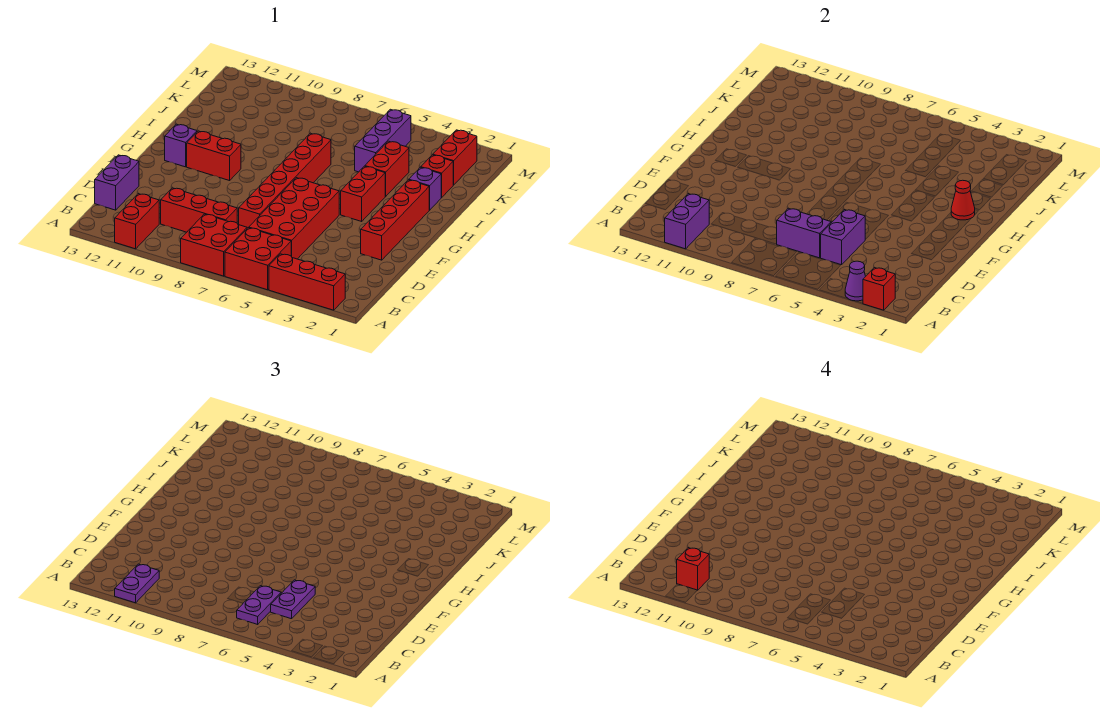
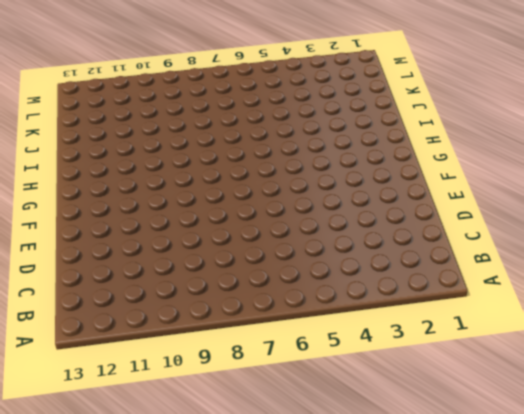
none -> red brick A2:A4 level 1
none -> red brick A5:B6 level 1
none -> red brick A7:B8 level 1

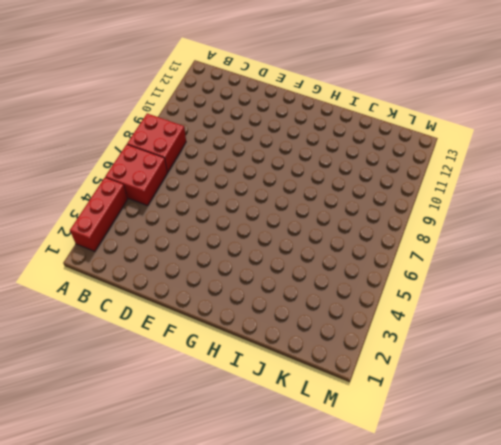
none -> red brick A11:B11 level 1
none -> red brick C5:F6 level 1
none -> red brick C8:C10 level 1

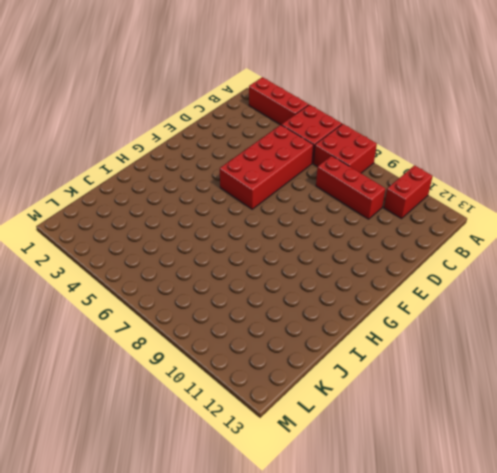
none -> purple brick C13:D13 level 1
none -> red brick D7:I7 level 1
none -> red brick E2:H2 level 1

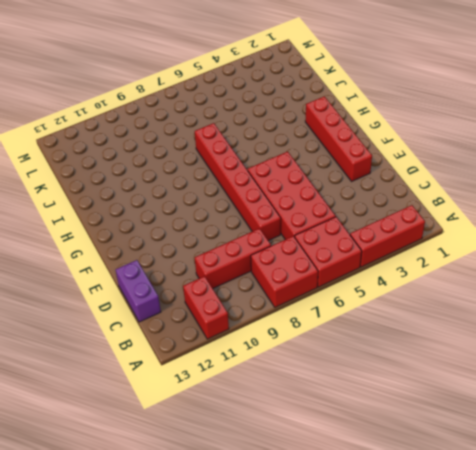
none -> red brick G4:H4 level 1
none -> red brick G10:G11 level 1
none -> purple brick G12 level 1

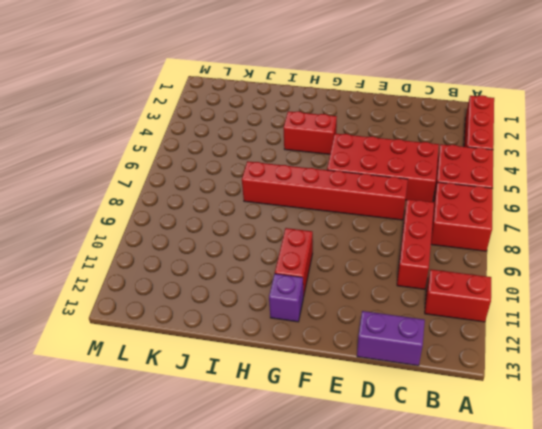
none -> red brick E2:H2 level 1
none -> purple brick I2 level 1
none -> red brick I4:J4 level 1

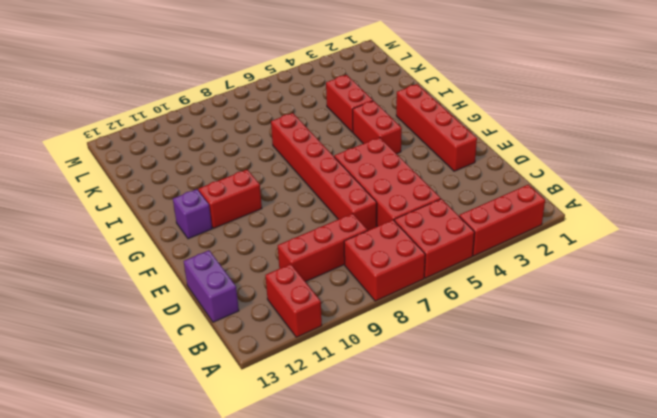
none -> purple brick I2 level 1
none -> red brick J2 level 1
none -> purple brick J5:L5 level 1

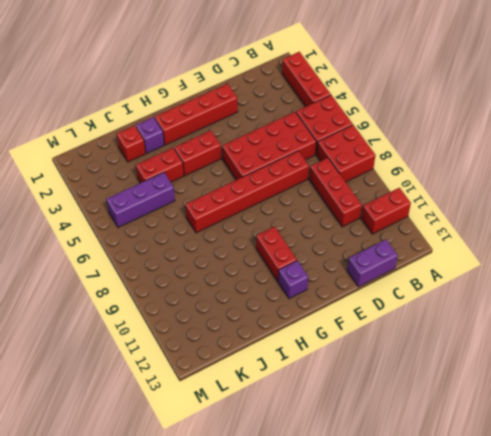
none -> red brick K2:L2 level 1
none -> red brick A2 level 2
none -> purple cone A3 level 2

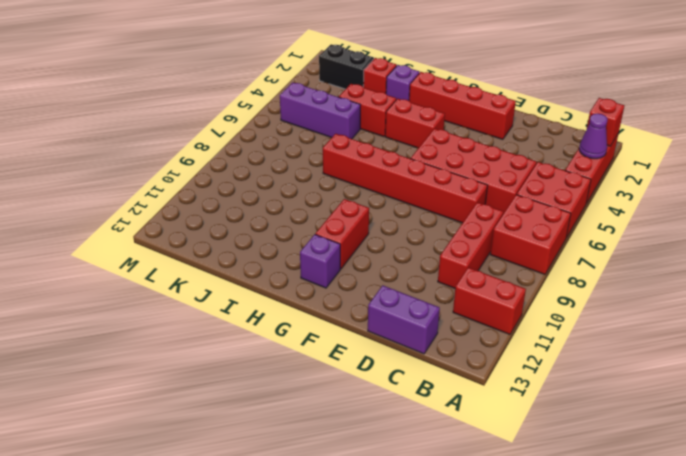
black brick K2:L2 level 1 -> red brick K2:L2 level 1
none -> purple brick A11:B11 level 2
none -> purple brick C5:D5 level 2
none -> purple brick C6:C7 level 2

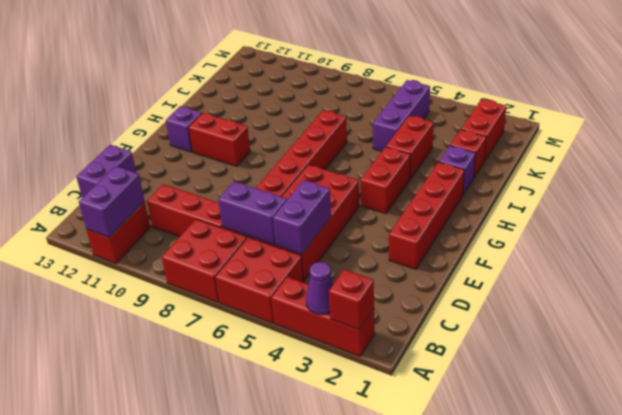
none -> red cone H2 level 2
none -> purple plate A11:B11 level 3
none -> purple plate B6:C6 level 3

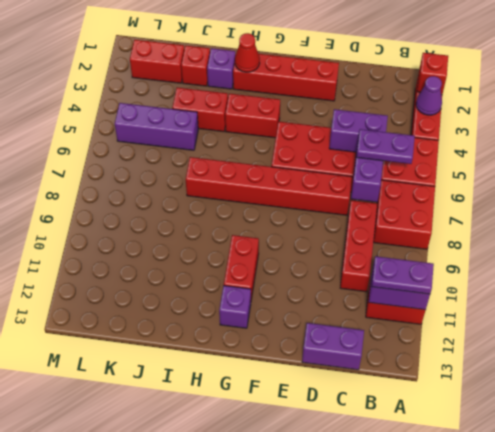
none -> purple plate C5:D5 level 3
none -> red brick B11 level 4

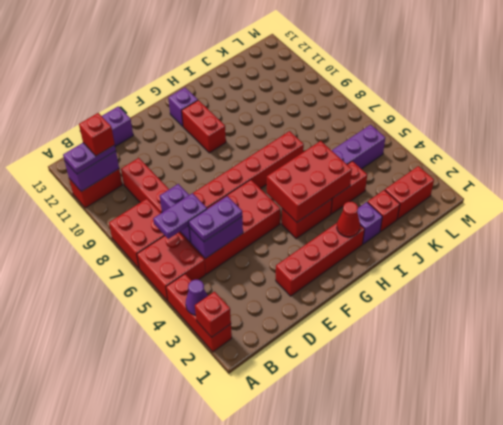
red brick G4:I5 level 2 -> none

